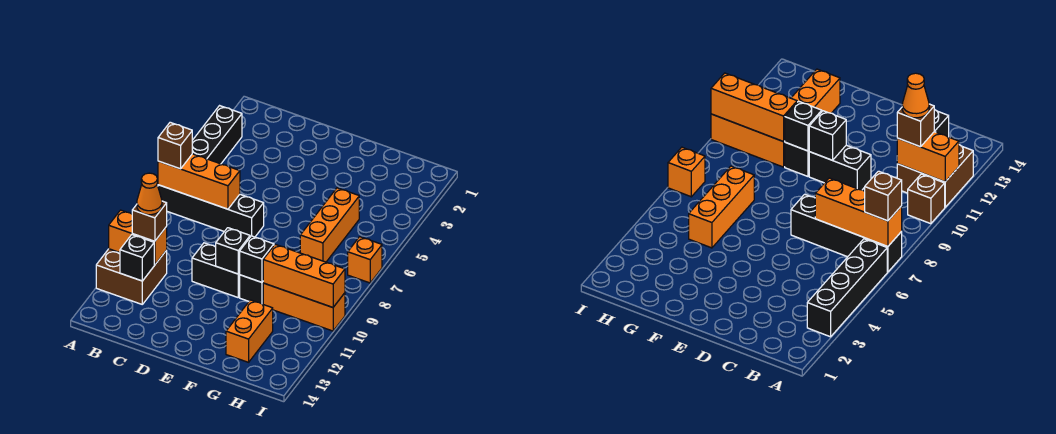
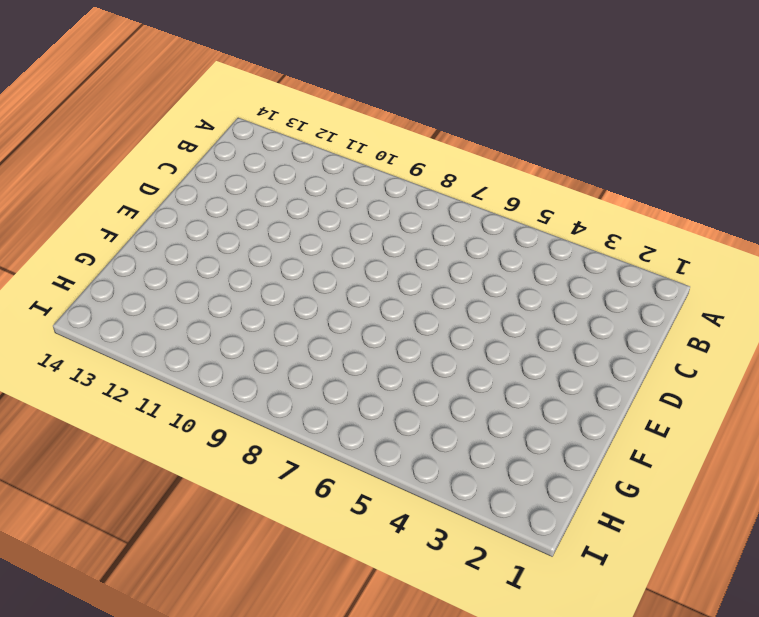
none -> black brick A3:A6 level 1
none -> black brick A7:D7 level 1
none -> brown brick A10 level 1

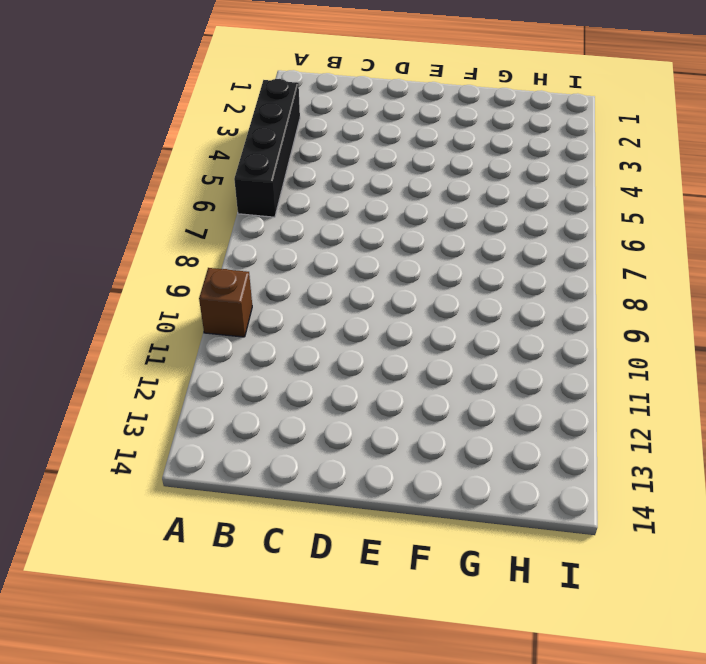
none -> black brick A7:D7 level 1
none -> brown brick A11:B12 level 1
none -> black brick D10:E10 level 1

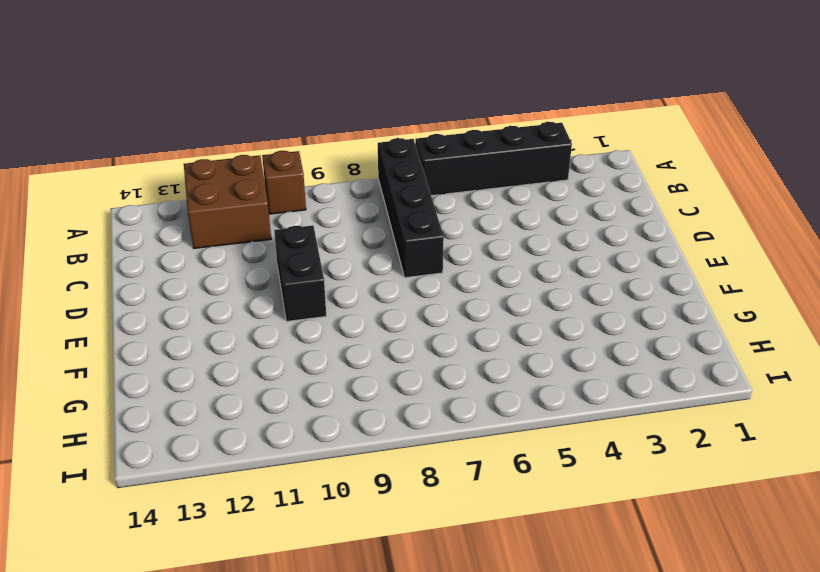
none -> black brick F10 level 1
none -> orange brick G5:G7 level 1
none -> orange brick G10:I10 level 1

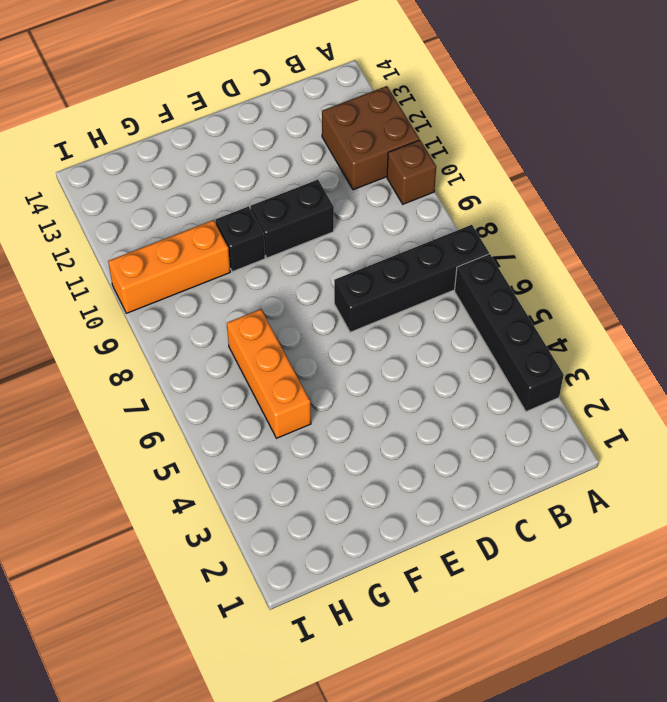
none -> orange brick G12:G13 level 1
none -> orange brick I7 level 1
none -> orange brick A7:C7 level 2

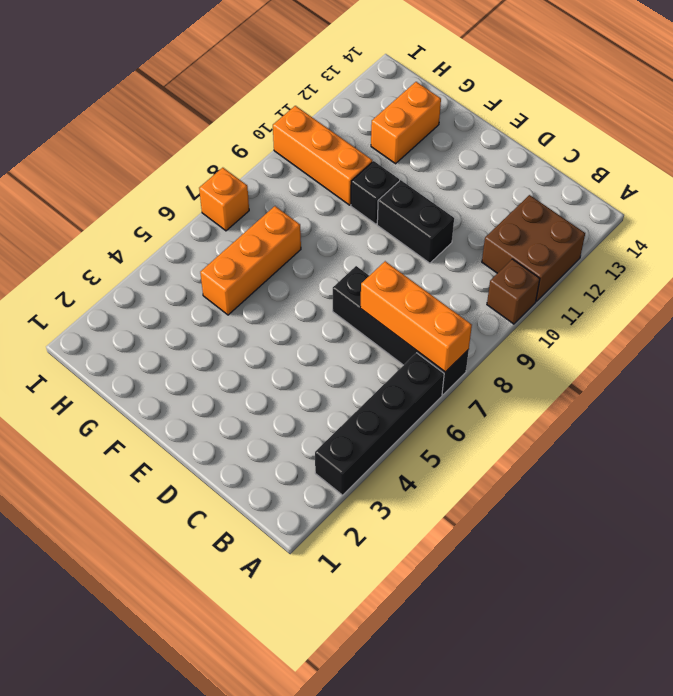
none -> orange brick A11:B11 level 2
none -> black brick B12 level 2
none -> black brick E10 level 2

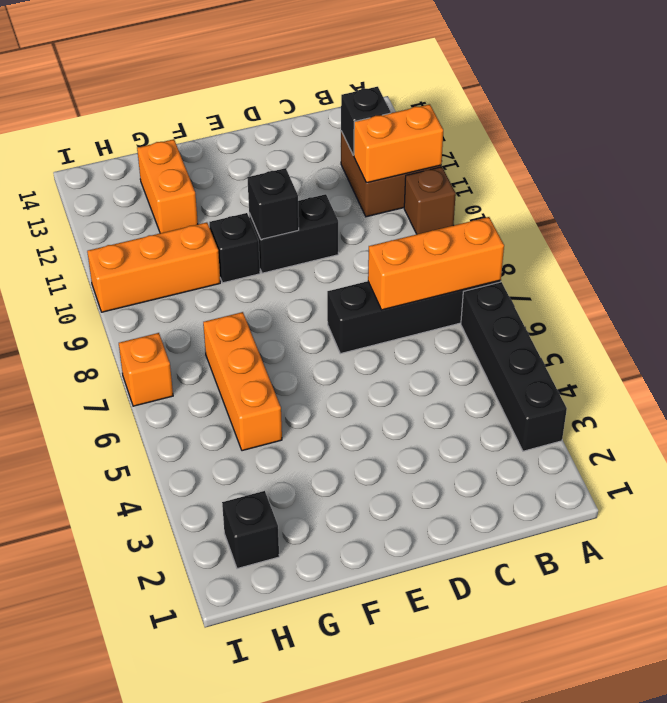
black brick H2 level 1 -> black brick F10 level 2
none -> orange brick G10:I10 level 2
none -> brown brick A7 level 3
none -> brown brick B11 level 3

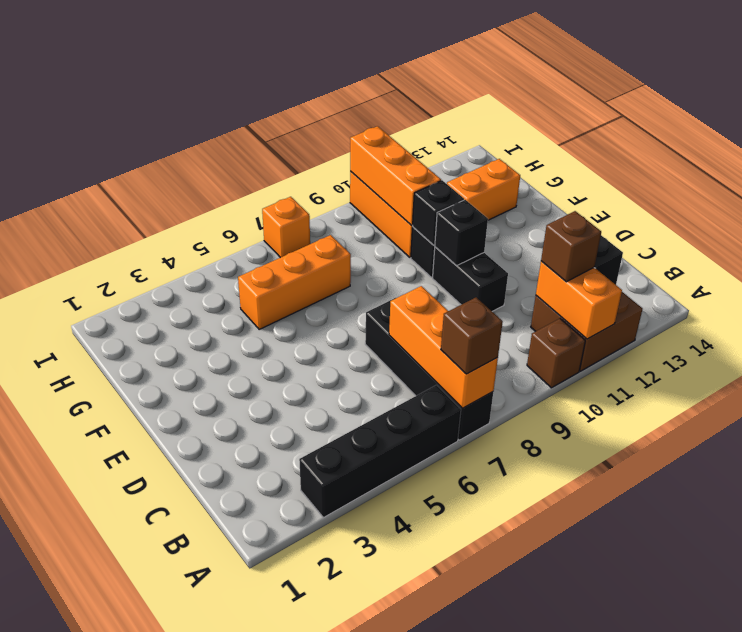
none -> orange cone B11 level 4

